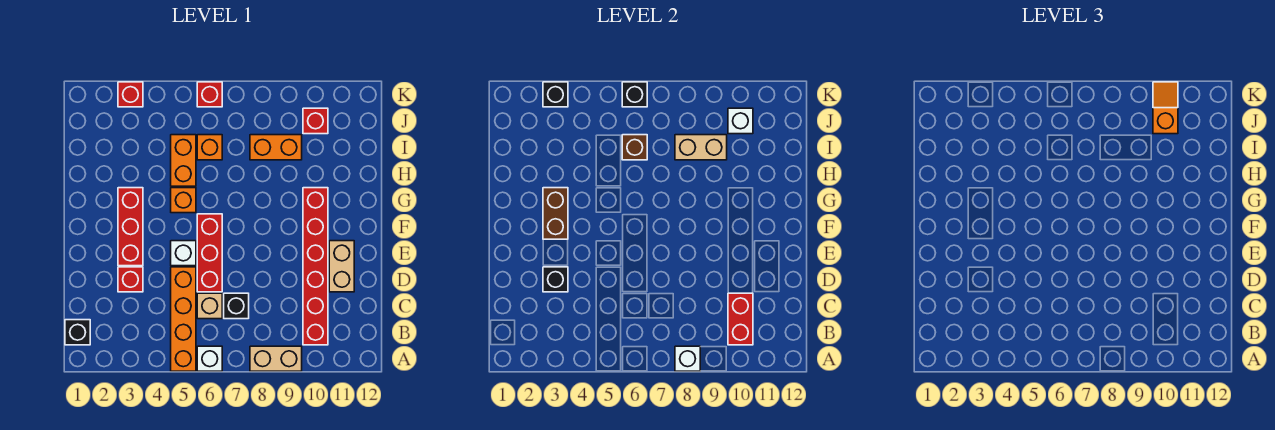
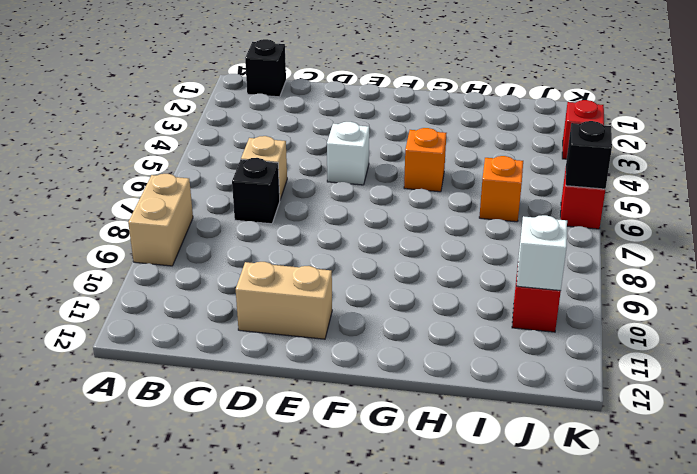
none -> orange brick A5:D5 level 1
none -> white brick A6 level 1
none -> red brick B10:G10 level 1

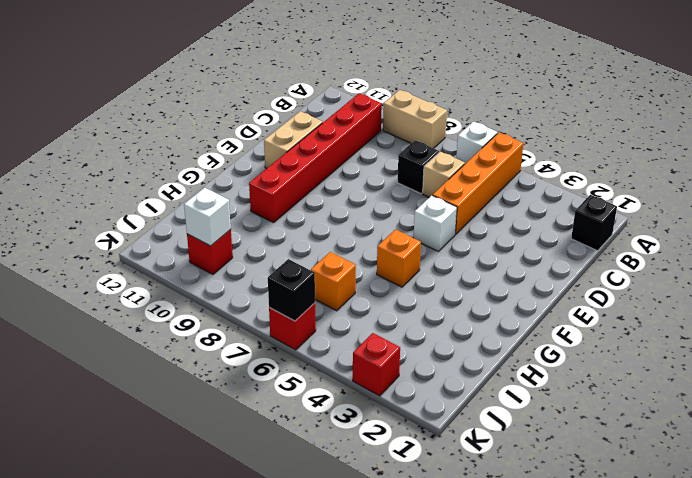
none -> red brick D3 level 1
none -> red brick D6:F6 level 1
none -> red brick E3:G3 level 1

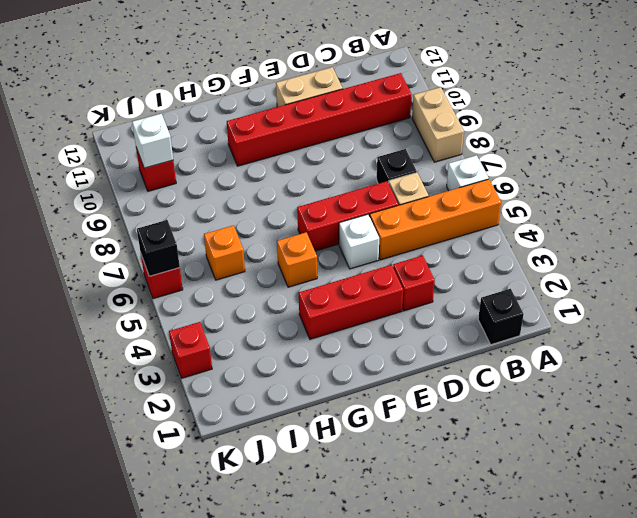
none -> orange brick H5:I5 level 1
none -> orange brick I8:I9 level 1
none -> white brick A8 level 2

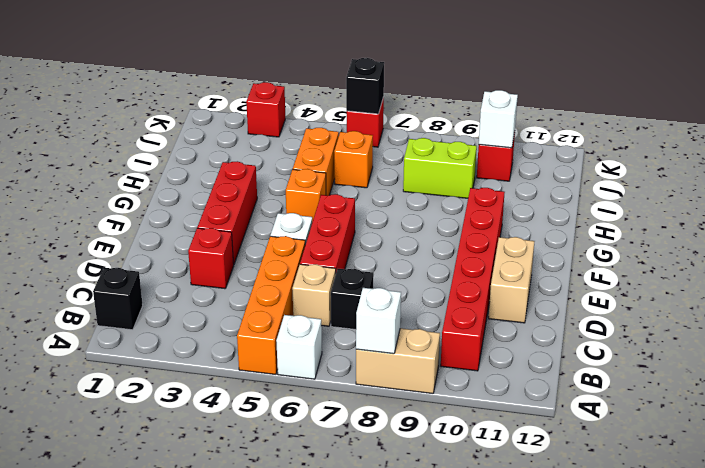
lime brick I8:I9 level 1 -> orange brick I8:I9 level 1
none -> red brick B10:C10 level 2
none -> black brick D3 level 2
none -> brown brick F3:G3 level 2

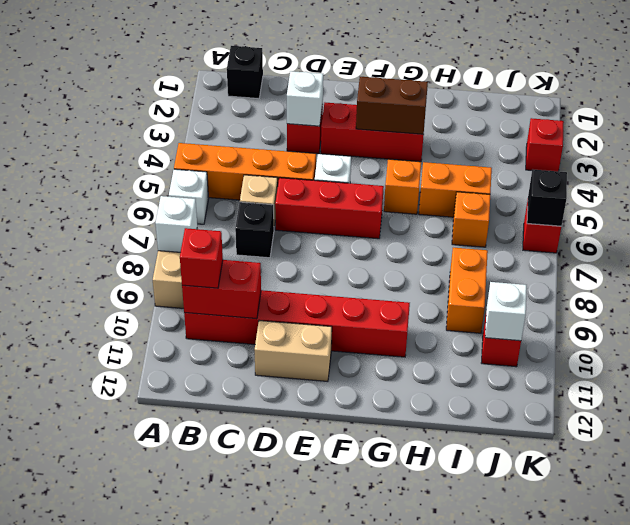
red brick B10 level 3 -> none
white brick D3 level 2 -> black brick D3 level 2
none -> brown brick I6 level 2
none -> tan brick I8:I9 level 2
none -> black brick K3 level 2

